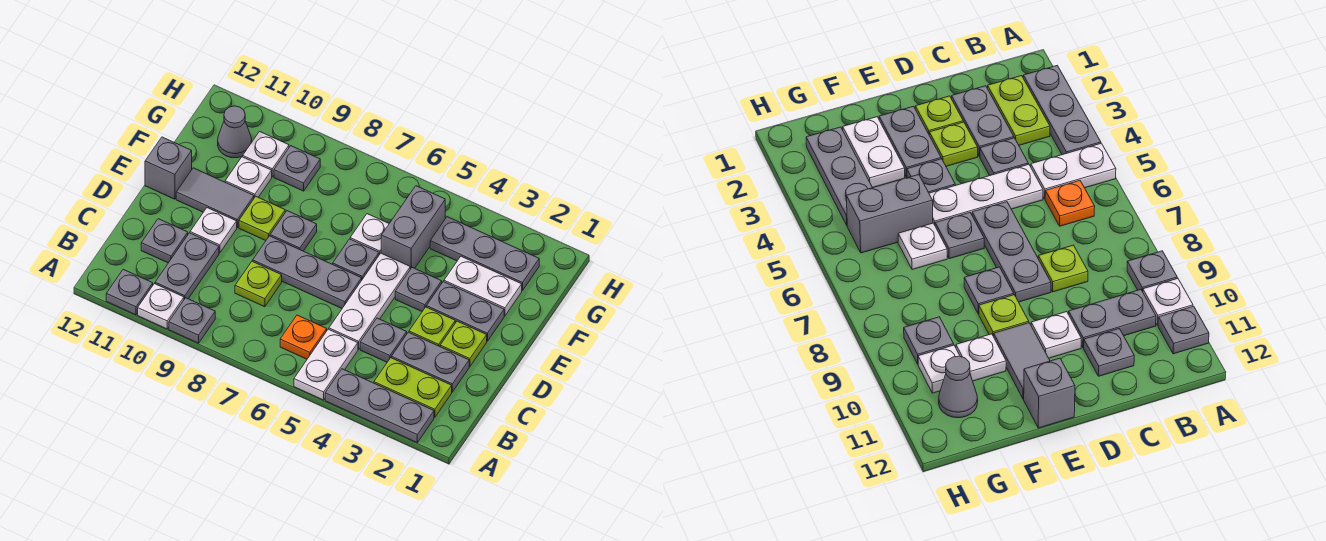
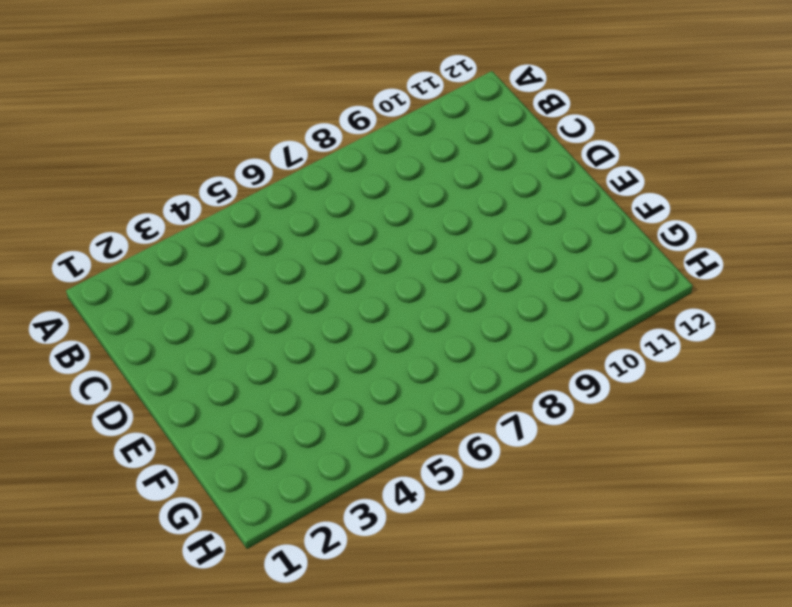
none -> grey plate A2:A4 level 1
none -> white plate A5:B5 level 1
none -> grey plate A9 level 1
none -> white plate A10 level 1

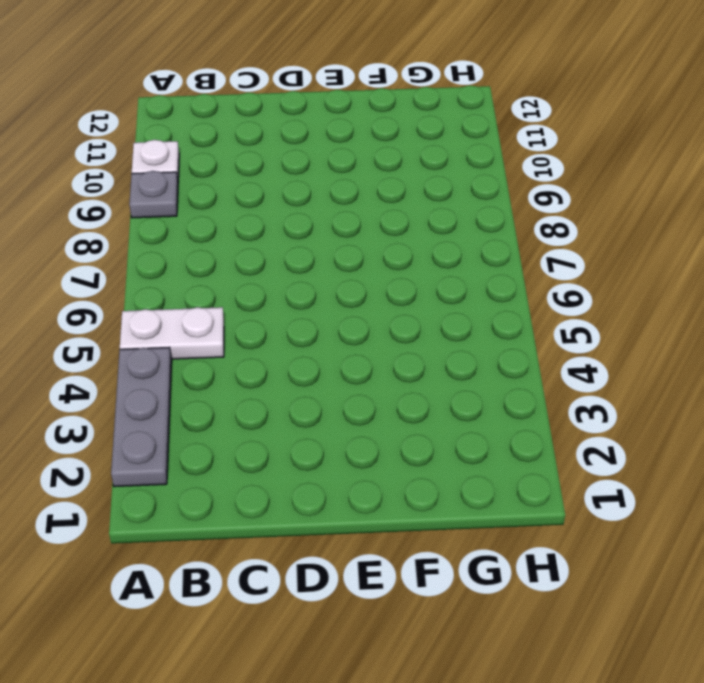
none -> grey plate A11 level 1
none -> lime plate B2:B3 level 1
none -> orange plate B6 level 1
none -> grey plate B10:C10 level 1

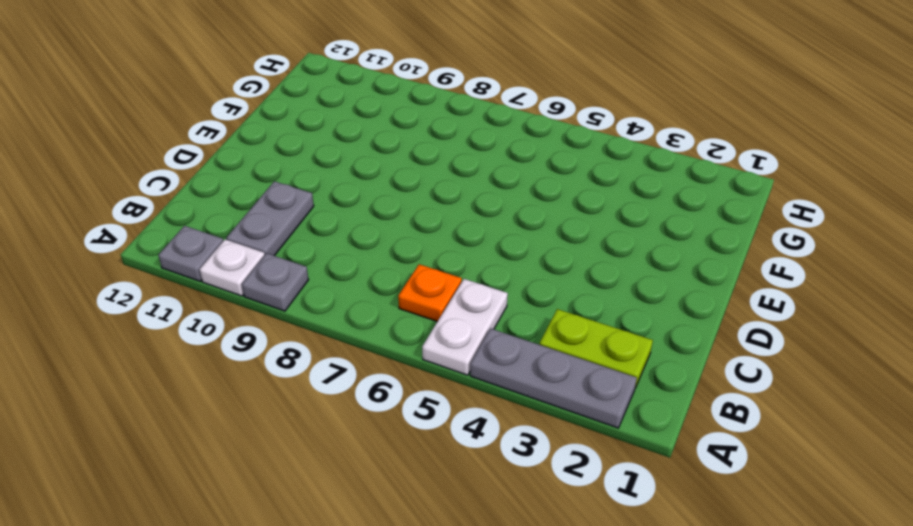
none -> grey plate C2:C3 level 1
none -> grey plate C4 level 1
none -> white plate C5:E5 level 1
none -> lime plate C8 level 1

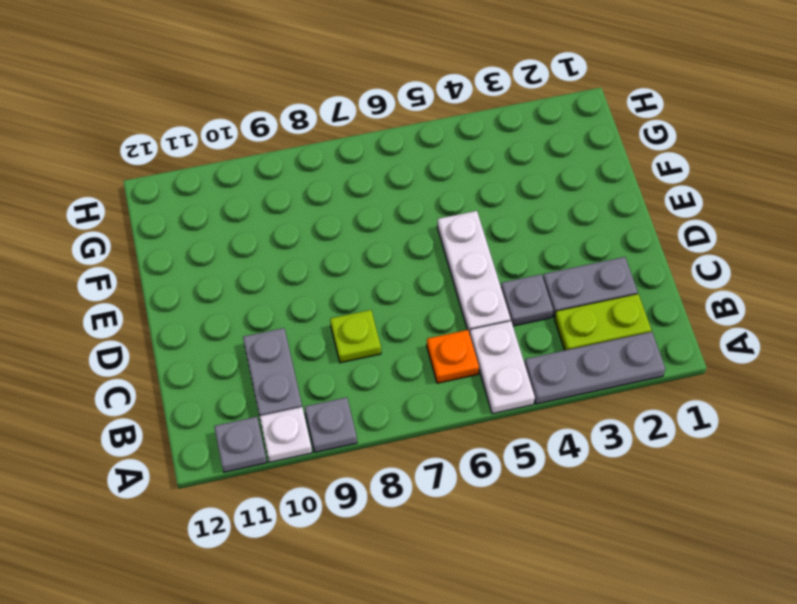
none -> grey plate C11 level 1
none -> lime plate D2 level 1
none -> lime plate D3 level 1
none -> grey plate D6:D8 level 1

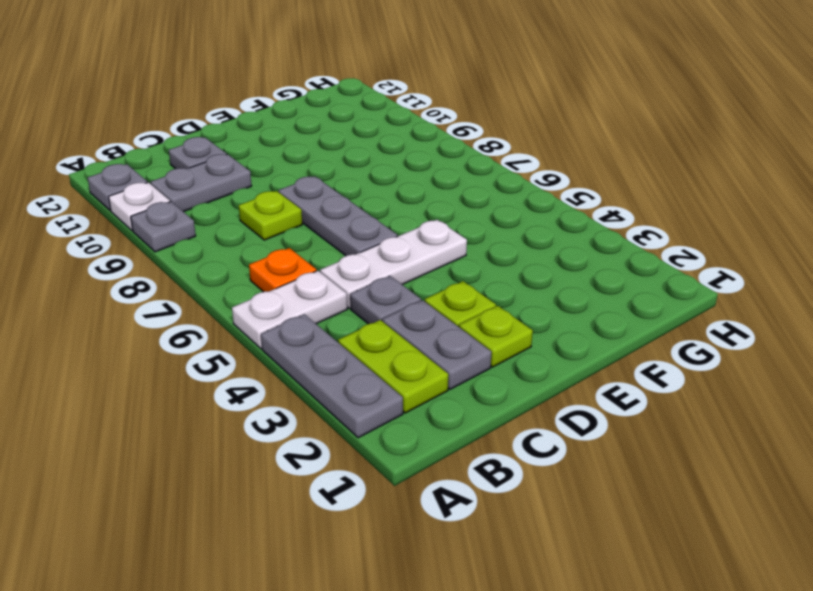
none -> white plate D10 level 1
none -> grey plate E2:E3 level 1
none -> grey plate E4 level 1
none -> grey plate E6 level 1

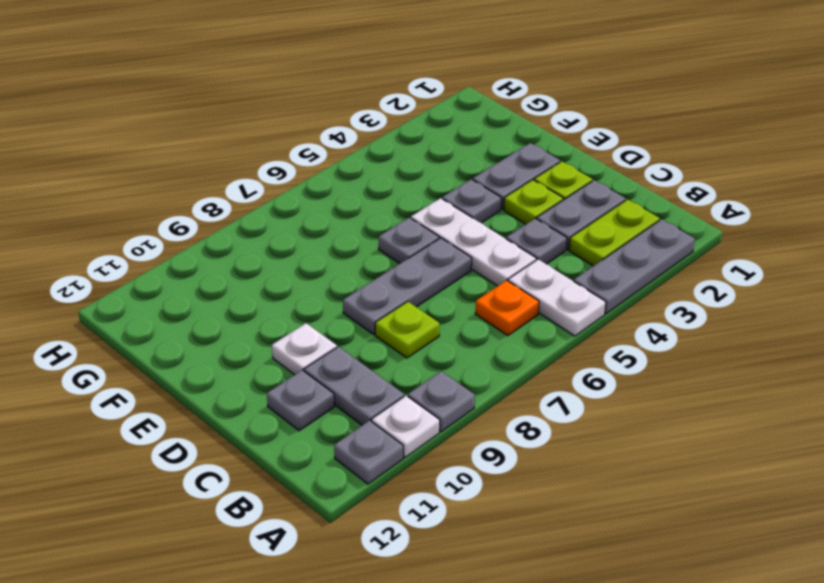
none -> grey plate E8 level 1
none -> lime plate E9 level 1
none -> grey tile E10:E11 level 1
none -> grey brick E12 level 1

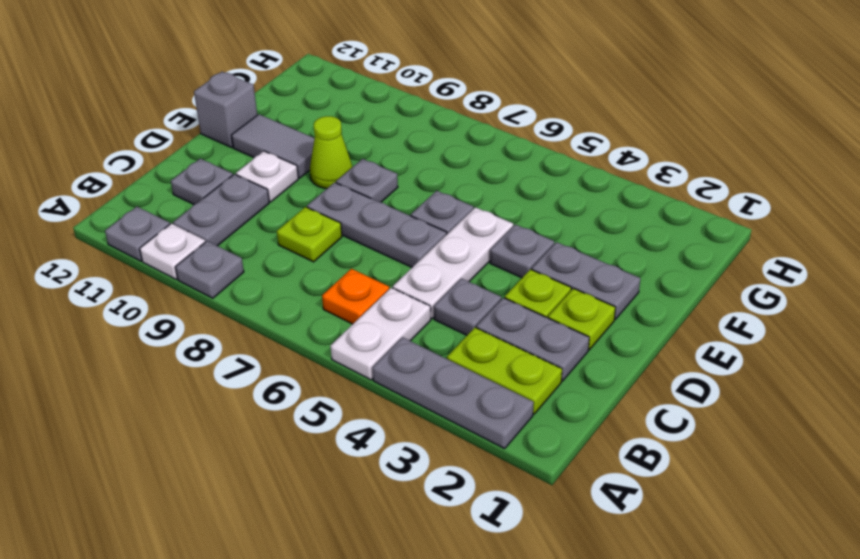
lime cone E9 level 1 -> lime plate E9 level 1
none -> white plate F2:F3 level 1
none -> grey brick F5:G5 level 1
none -> white plate F6 level 1
none -> white plate F10 level 1

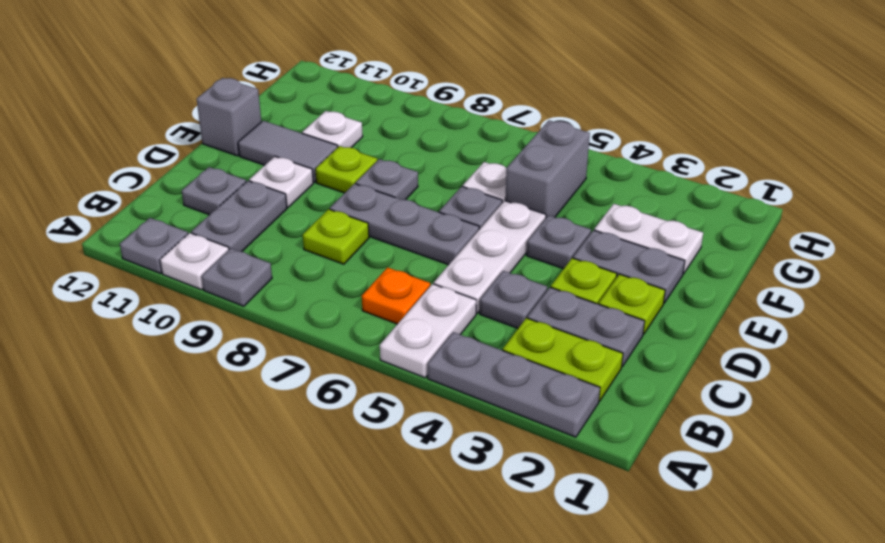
none -> grey plate G2:G4 level 1
none -> grey plate G9 level 1
none -> white plate G10 level 1
none -> grey cone G11 level 1

